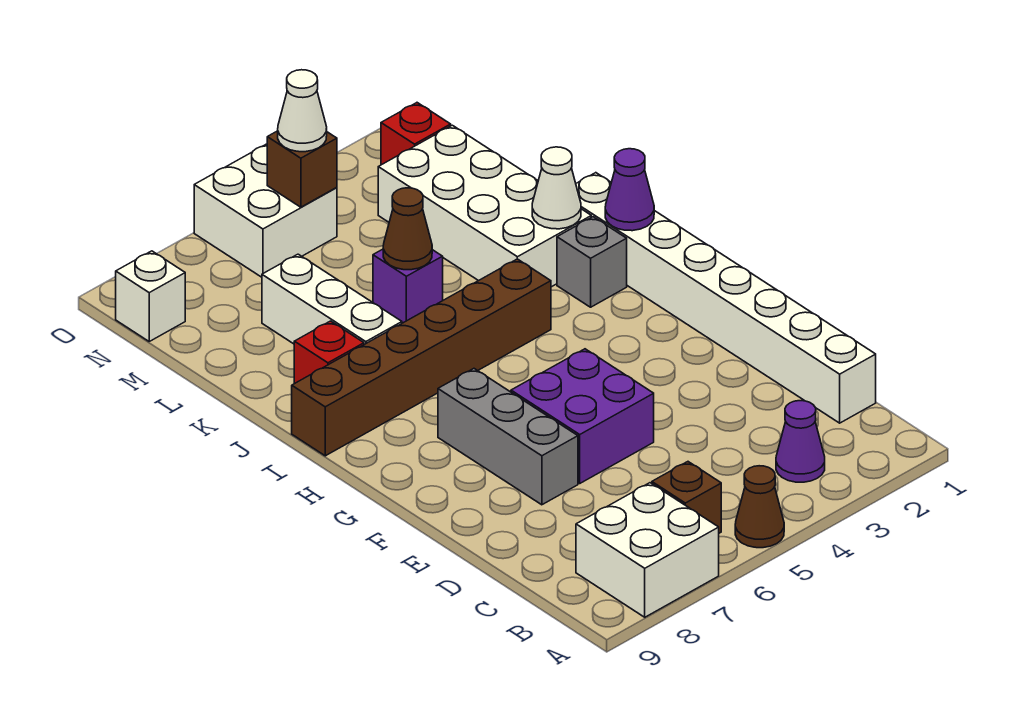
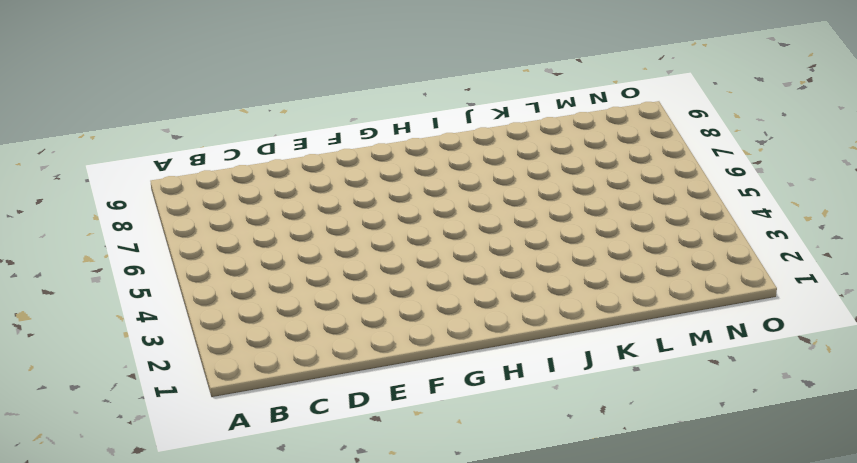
none -> brown cone A5 level 1
none -> white brick A7:B8 level 1
none -> purple cone B3 level 1

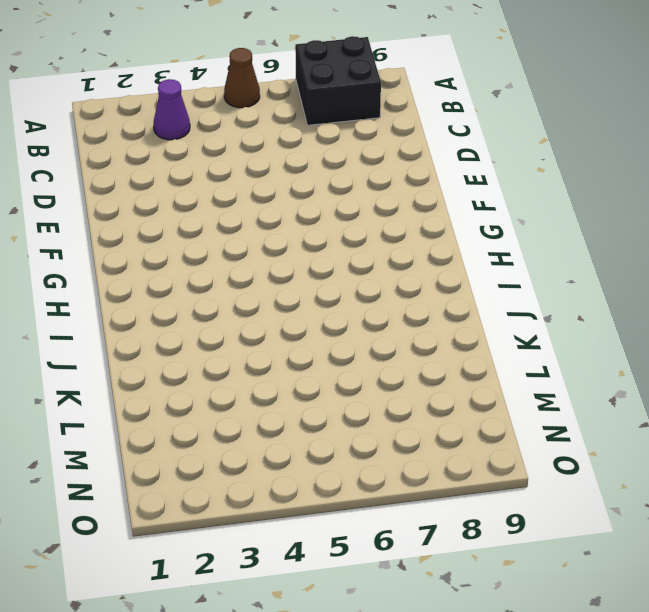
black brick A7:B8 level 1 -> white brick A7:B8 level 1
none -> brown brick B6 level 1
none -> white brick C1:J1 level 1
none -> purple brick E5:F6 level 1

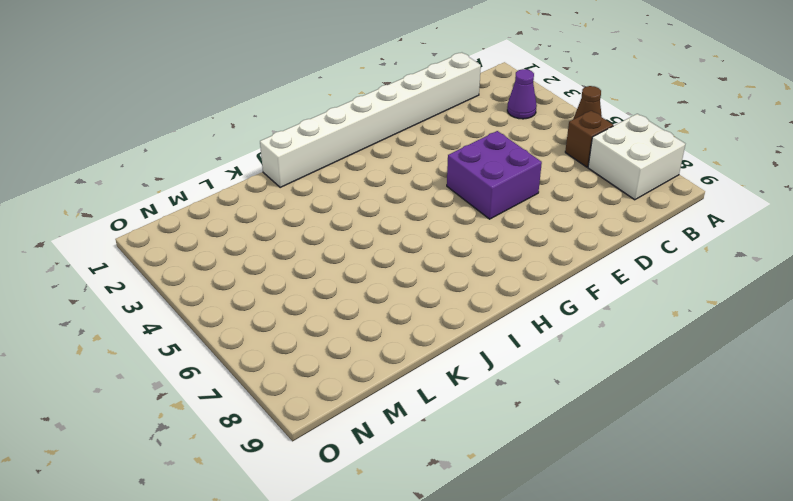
none -> grey brick E7:G7 level 1
none -> grey brick I2 level 1
none -> brown brick I4:I9 level 1

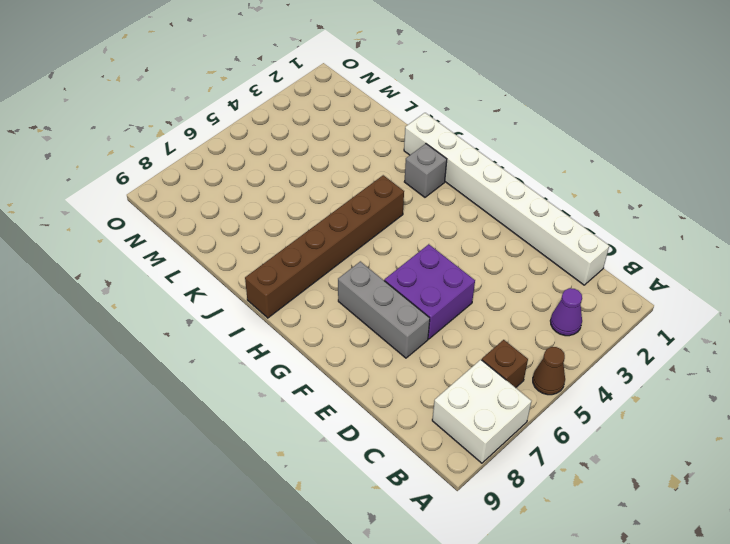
none -> white brick J2:M3 level 1
none -> white brick J7:L7 level 1
none -> red brick J8 level 1

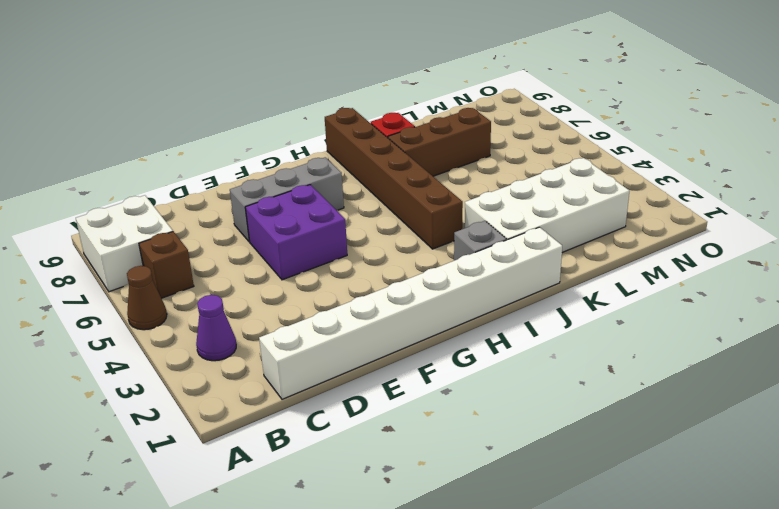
brown brick J7:L7 level 1 -> white brick J7:L7 level 1
none -> purple brick K5 level 1
none -> red brick N2 level 1
none -> white brick N5:O6 level 1

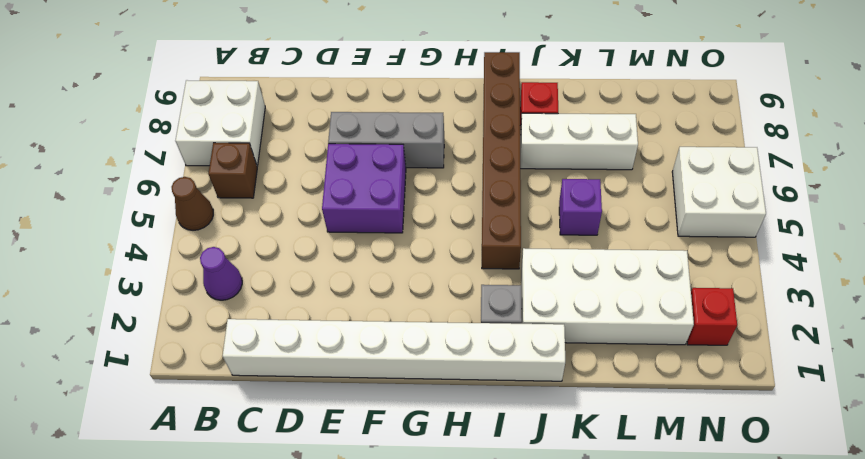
none -> white brick N9 level 1
none -> purple cone I1 level 2
none -> white cone J2 level 2

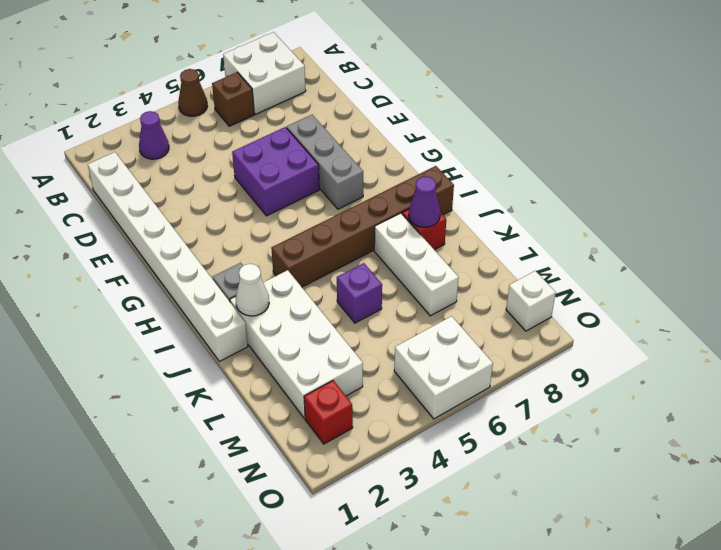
purple cone J8 level 2 -> purple cone I1 level 2
none -> brown cone K5 level 2
none -> brown brick N5 level 2
none -> white cone N5 level 3

